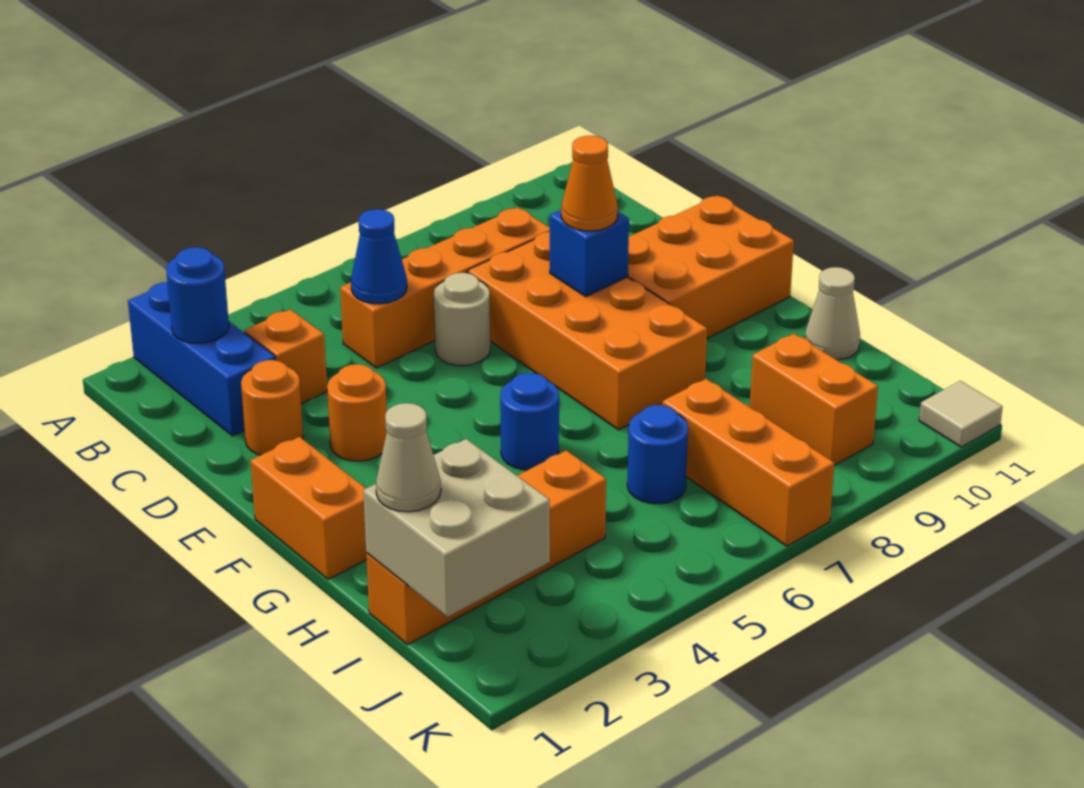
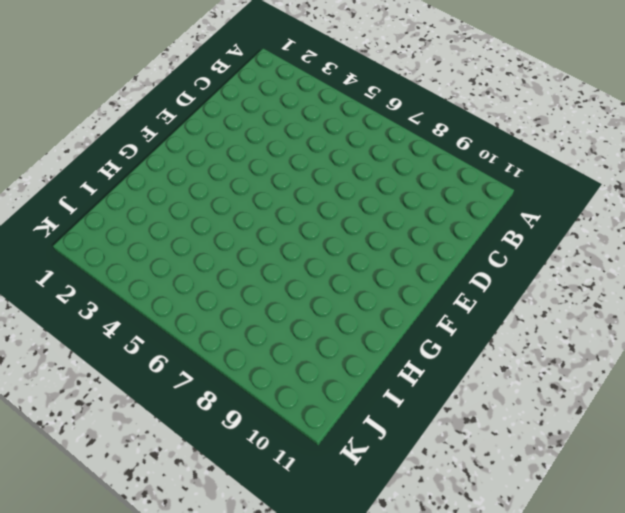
none -> blue brick A2:C2 level 1
none -> orange brick C3 level 1
none -> orange brick C5:C8 level 1

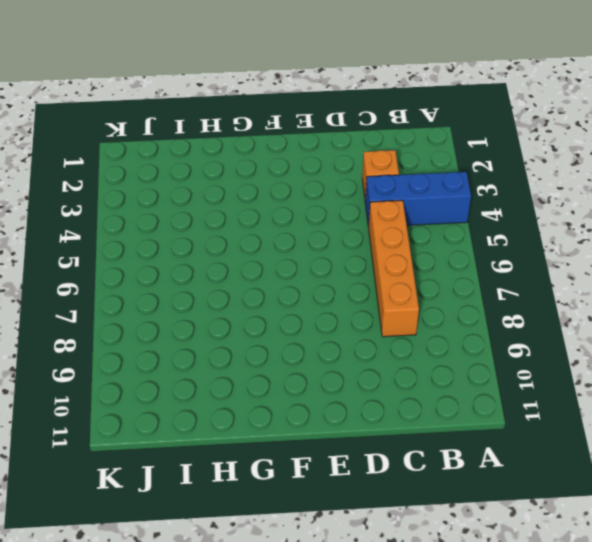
blue brick A4:C4 level 1 -> blue brick A2:C2 level 1
none -> orange round brick D2 level 1
none -> tan round brick D6 level 1
none -> orange brick D7:G8 level 1

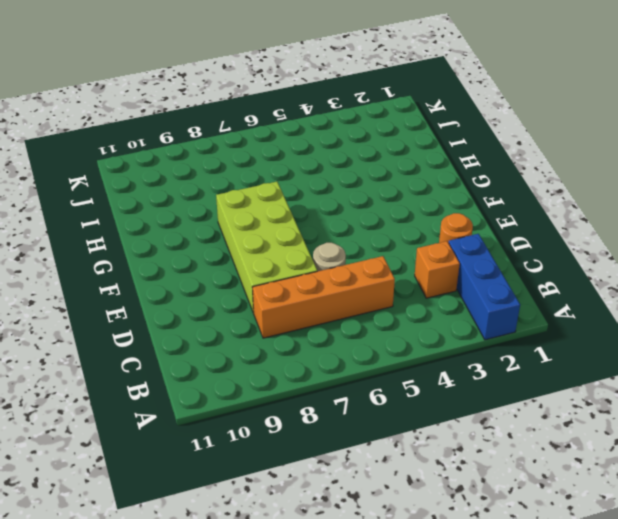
lime brick D7:G8 level 1 -> orange brick D7:G8 level 1
none -> orange round brick E3 level 1
none -> orange brick E9:F11 level 1
none -> orange brick F1:G1 level 1

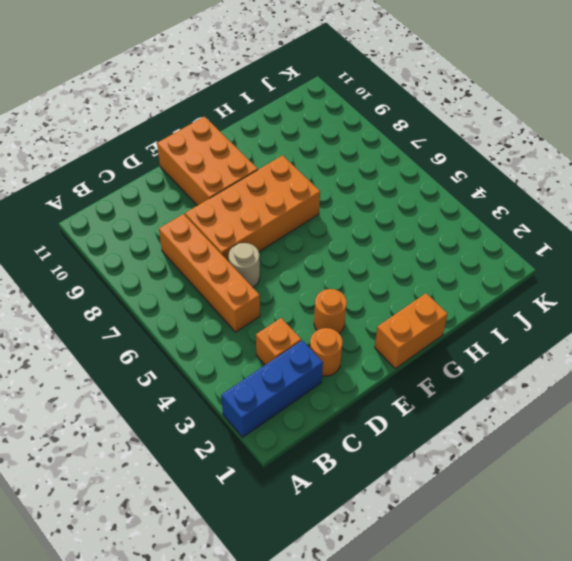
none -> blue round brick G5 level 1
none -> tan cone H11 level 1
none -> orange brick I1:I4 level 1

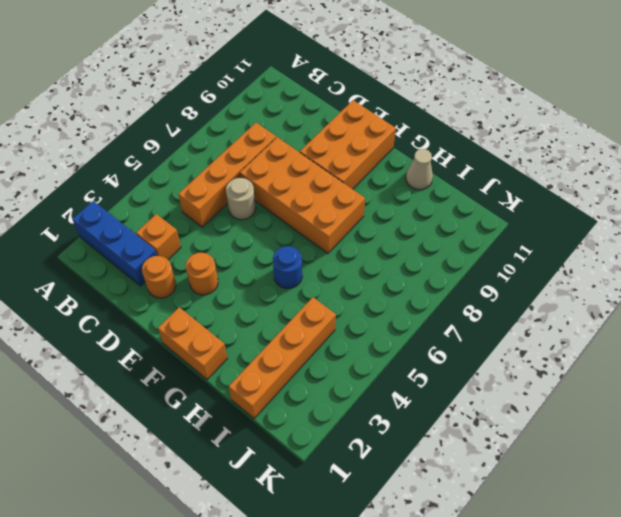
none -> blue round brick I6 level 1
none -> orange brick I7:K7 level 1
none -> orange brick I9:J9 level 1

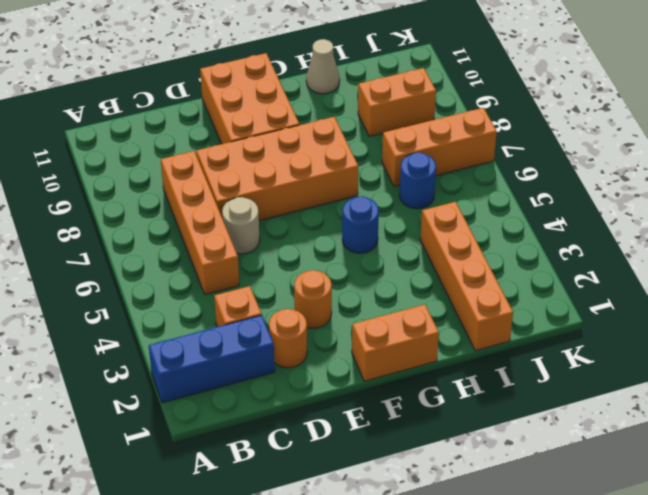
none -> tan tile K11 level 1
none -> blue round brick B2 level 2
none -> blue cone C5 level 2

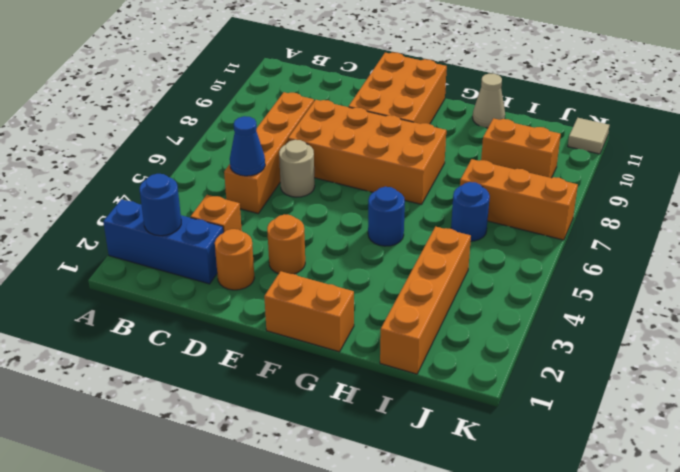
none -> blue brick E8 level 2
none -> tan brick I1:J2 level 2
none -> orange cone E8 level 3

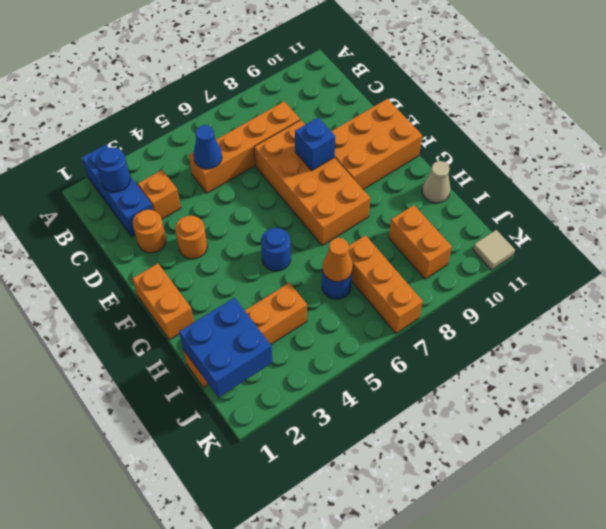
blue brick I1:J2 level 2 -> tan brick I1:J2 level 2
orange cone I6 level 2 -> orange cone E8 level 3
none -> tan round brick D6 level 1
none -> tan cone I1 level 3

